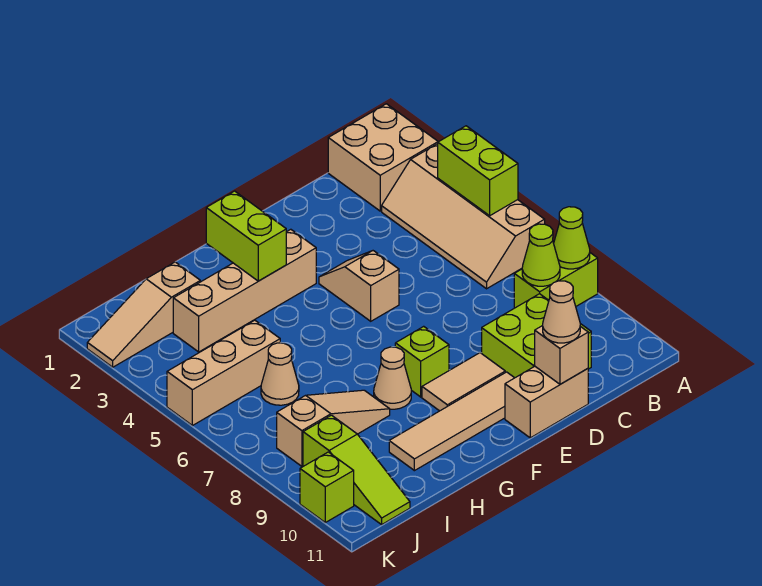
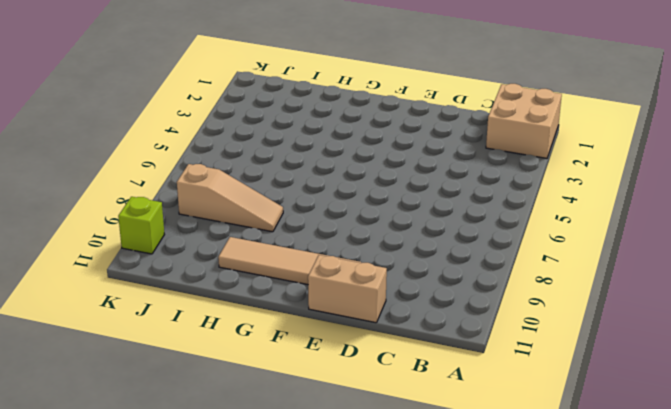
none -> tan slope A3:B6 level 1 top A
none -> lime brick A8:B8 level 1
none -> lime brick C9:D10 level 1

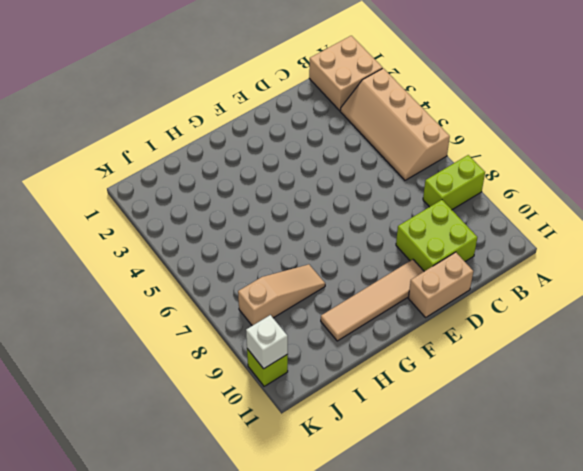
white brick K10 level 2 -> none
none -> tan slope E4:E5 level 1 top 5
none -> tan tile E9:F9 level 1
none -> tan brick F3:I3 level 1

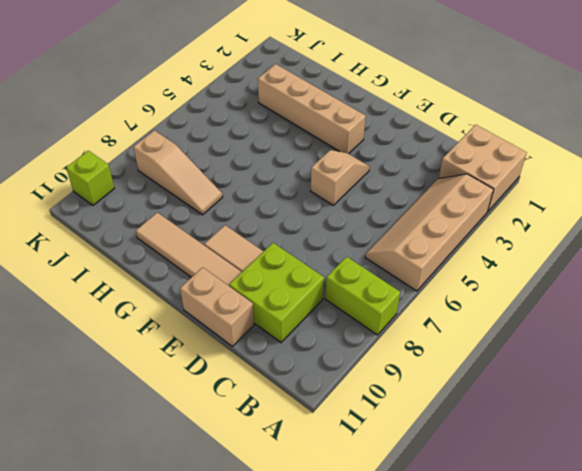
none -> lime brick F8 level 1
none -> tan cone G8 level 1
none -> tan slope I2:K2 level 1 top I

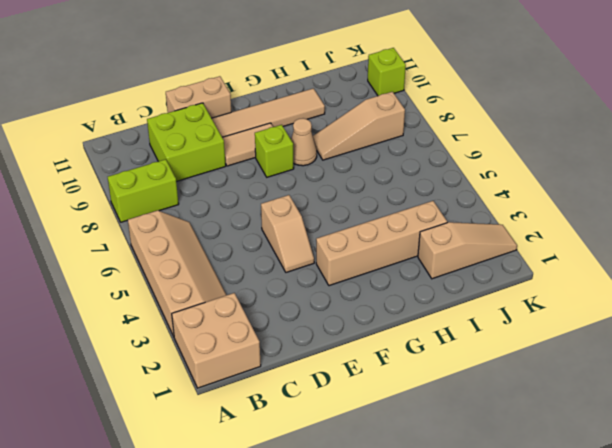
none -> tan brick I5:K5 level 1
none -> tan cone I6 level 1
none -> lime slope J9:J11 level 1 top 9

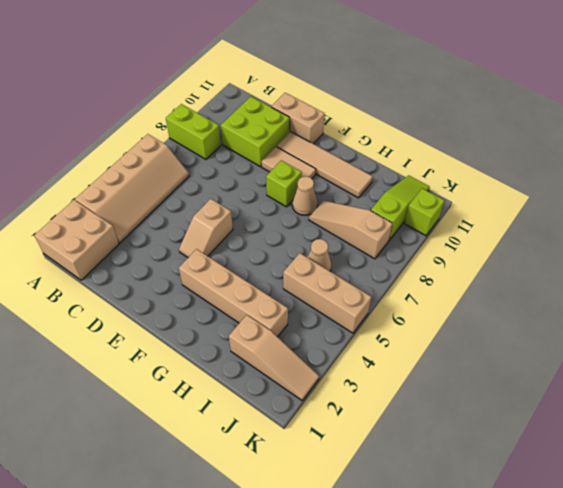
none -> lime brick A4:A5 level 2
none -> lime cone A8 level 2
none -> lime cone B8 level 2

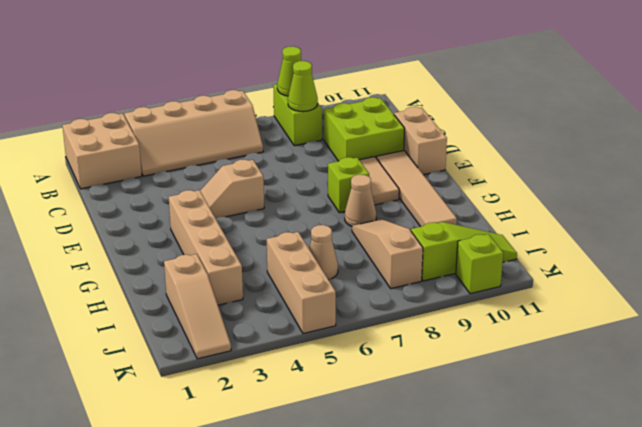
none -> lime brick A4:A5 level 2
none -> tan brick D11 level 2
none -> lime brick G2:G3 level 2

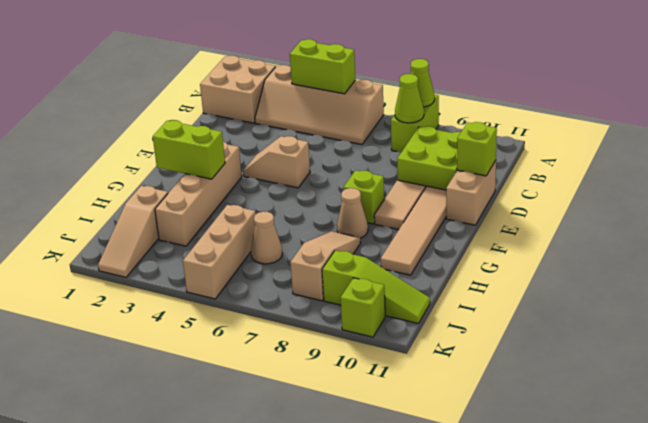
lime brick D11 level 2 -> tan brick D11 level 2
none -> tan cone D11 level 3

